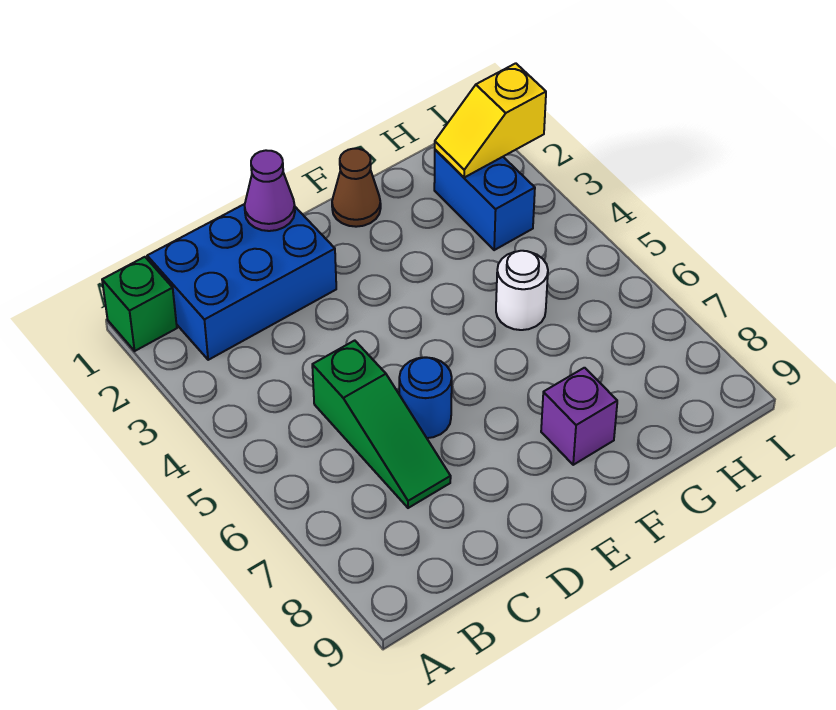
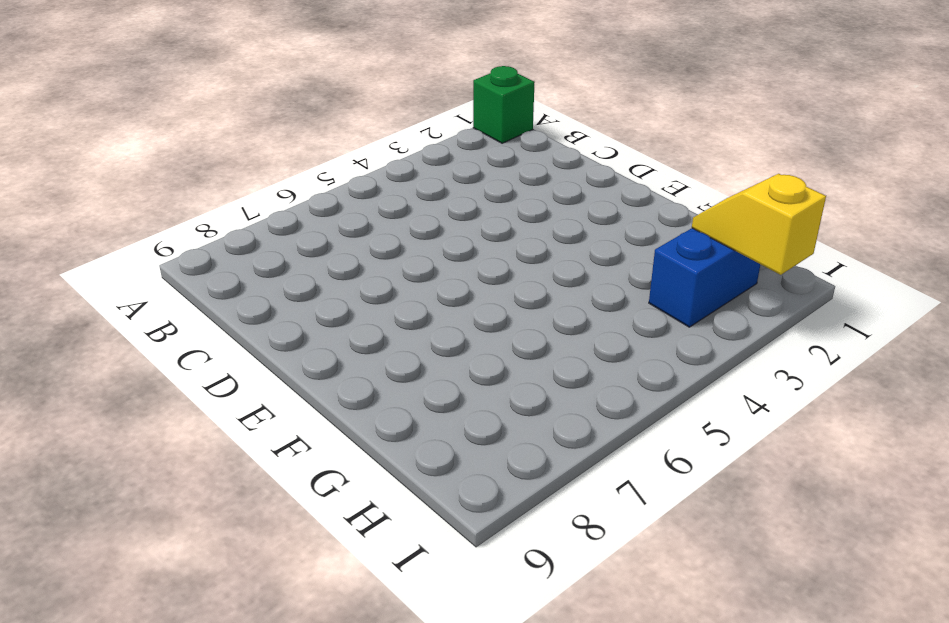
none -> blue brick B1:D2 level 1
none -> green slope C5:C7 level 1 top 5

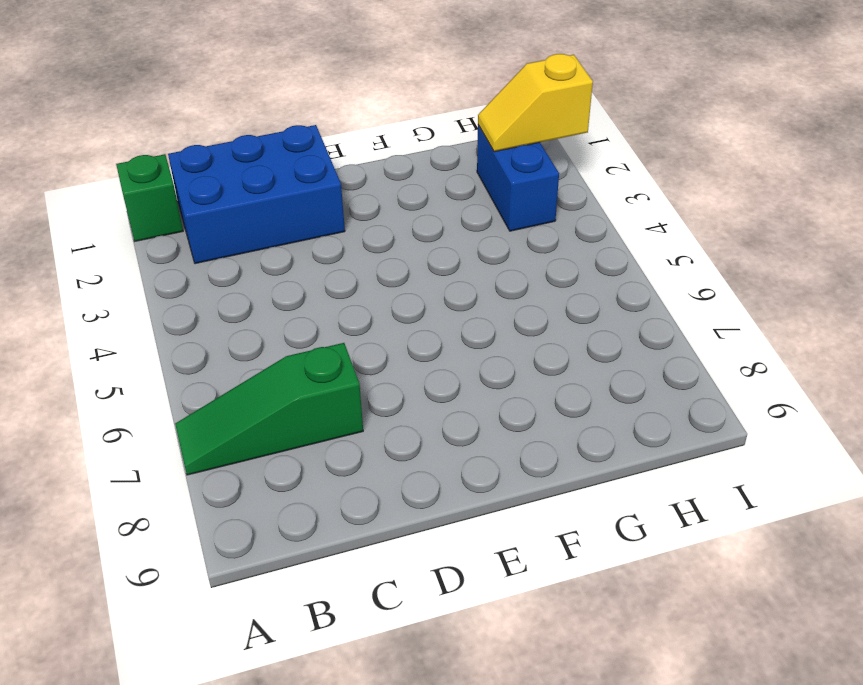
green slope A7:C7 level 1 top C -> green slope C5:C7 level 1 top 5
none -> blue round brick D6 level 1
none -> brown cone F1 level 1

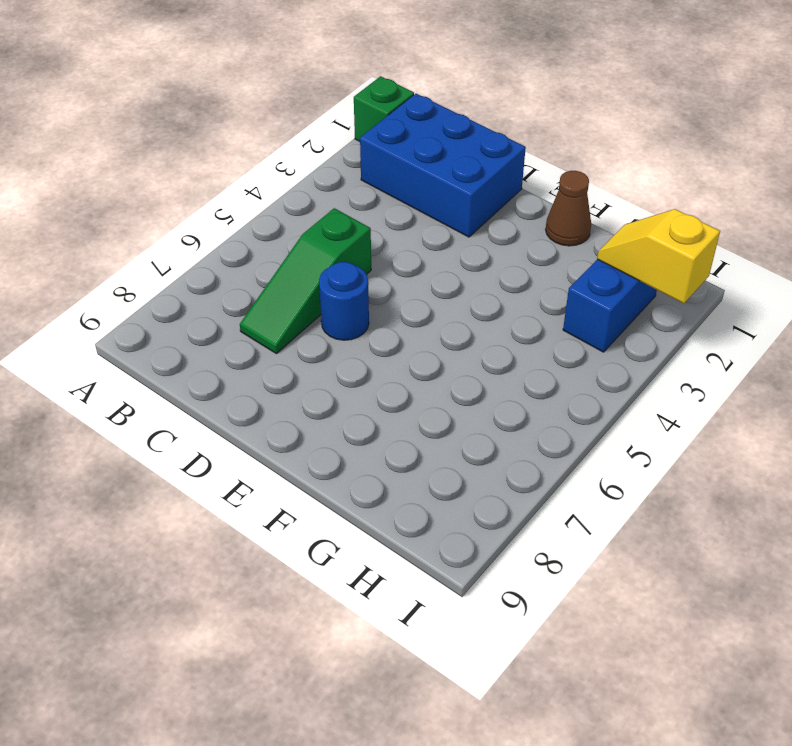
none -> purple brick F8 level 1
none -> white round brick G5 level 1

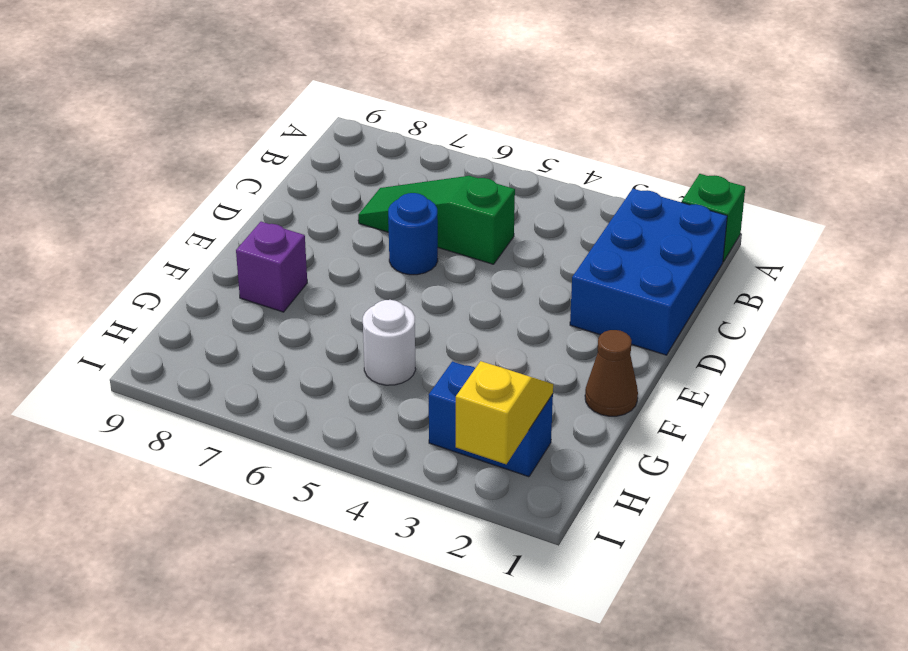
none -> purple cone D1 level 2

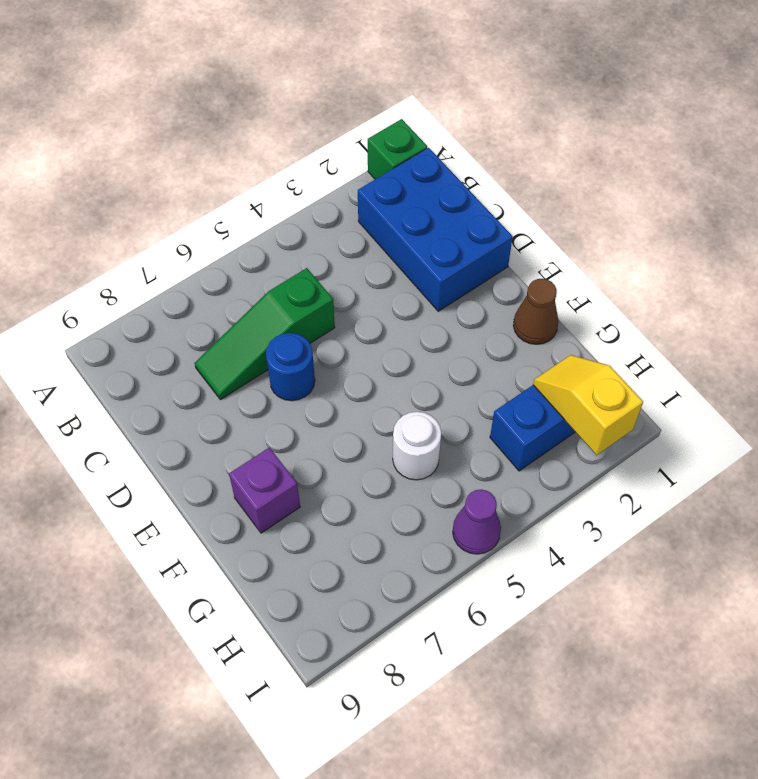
purple cone I5 level 1 -> purple cone D1 level 2

